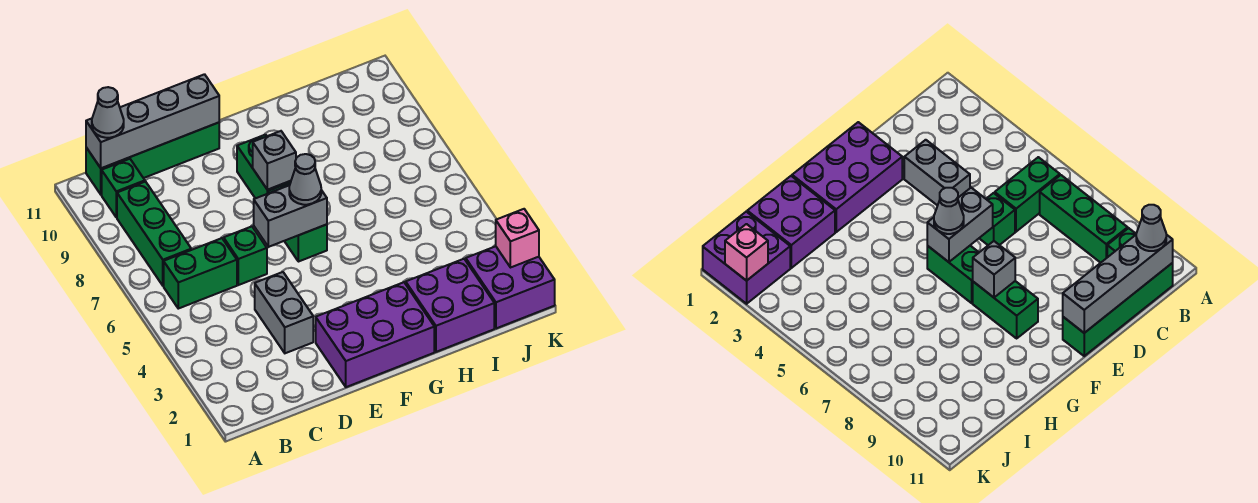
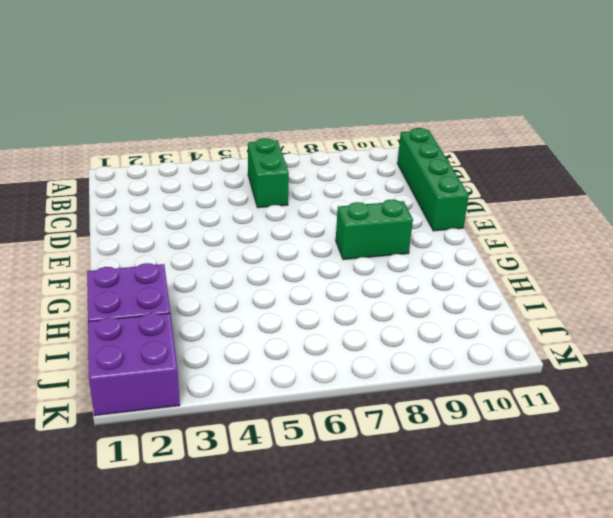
none -> green brick B7:B9 level 1
none -> green brick B10 level 1
none -> grey brick D3:D4 level 1

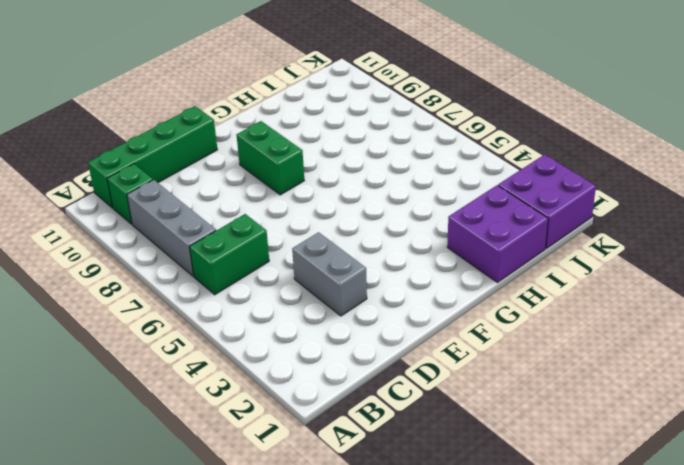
grey brick B7:B9 level 1 -> green brick B7:B9 level 1
none -> green brick D6 level 1
none -> purple brick E1:G2 level 1
none -> green brick F6:F7 level 1

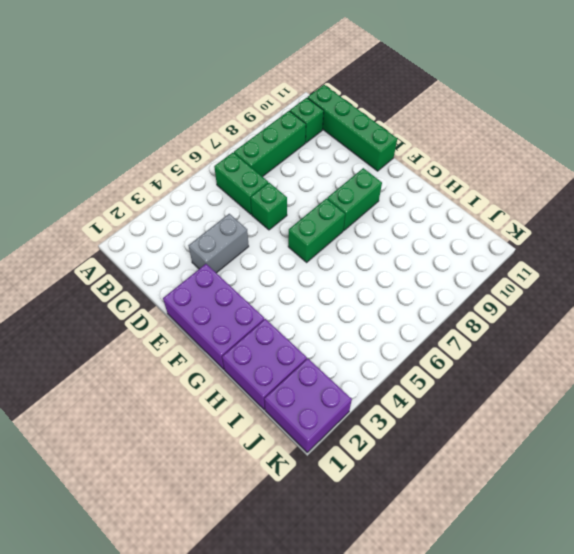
none -> grey brick B11:E11 level 2
none -> grey brick E6:F6 level 2
none -> grey brick F8 level 2

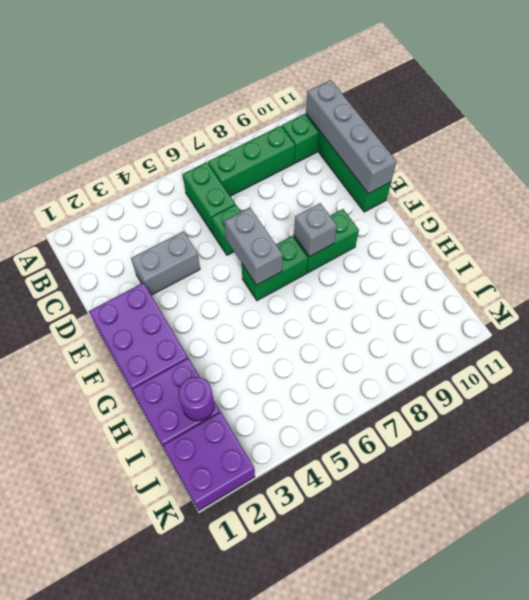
purple round brick I2 level 2 -> none
none -> pink brick K2 level 2
none -> grey cone B11 level 3
none -> grey cone F6 level 3

